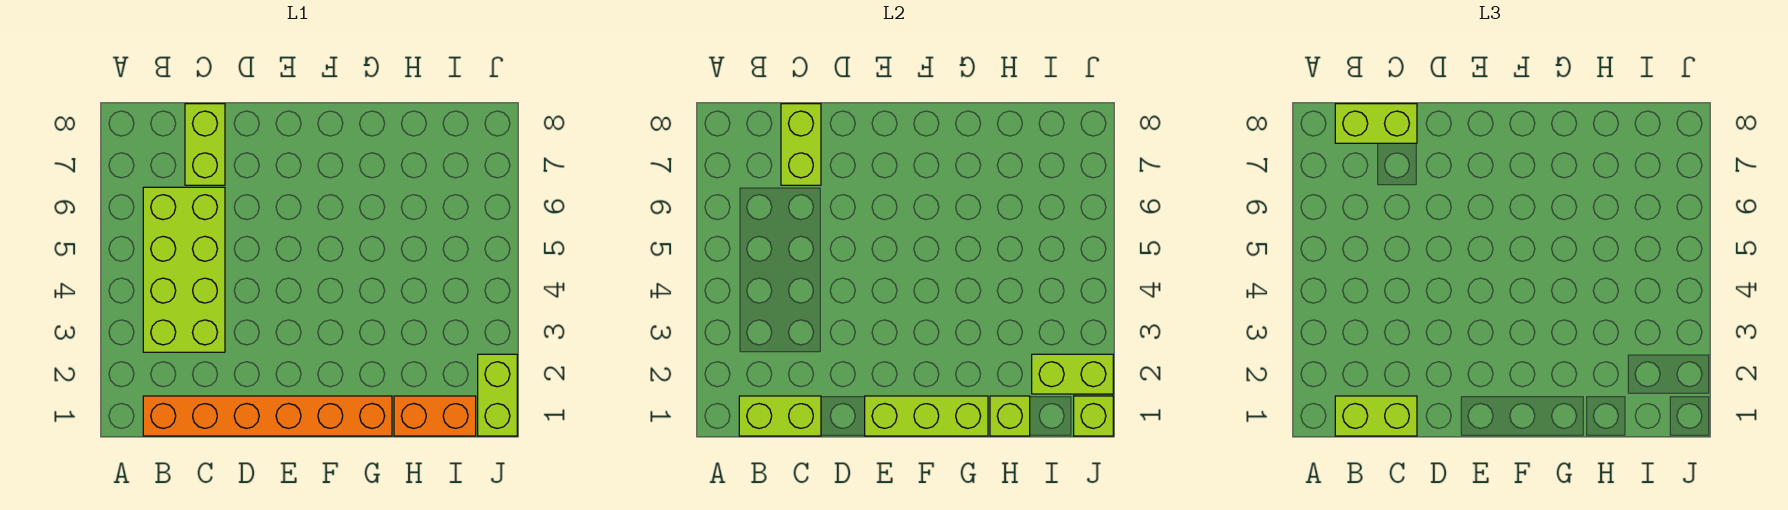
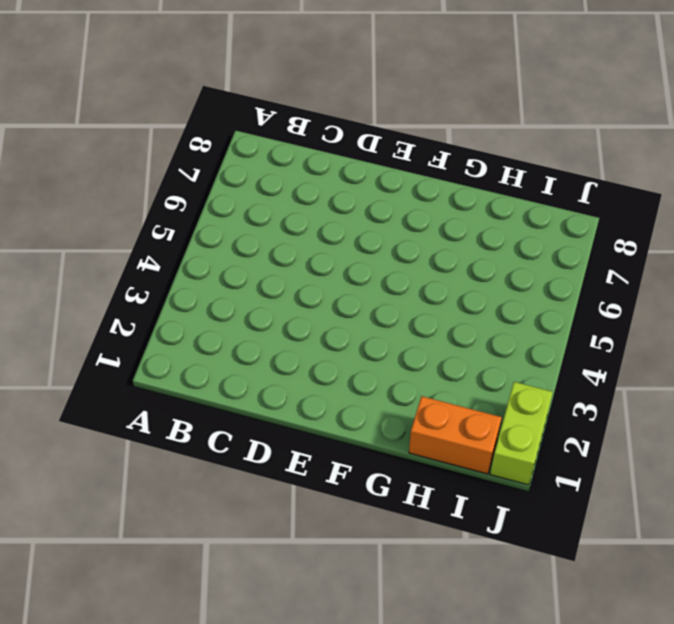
none -> orange brick B1:G1 level 1
none -> lime brick B3:C6 level 1
none -> lime brick C7:C8 level 1

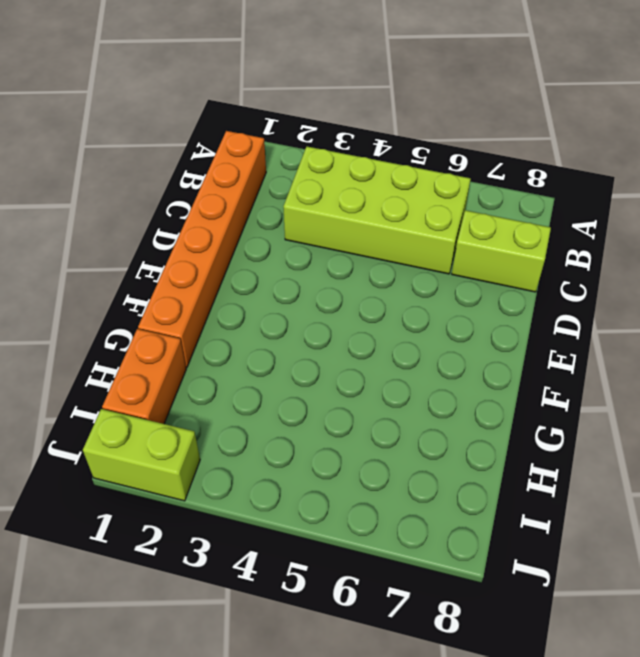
none -> lime brick B1:C1 level 2
none -> lime brick C7:C8 level 2
none -> lime brick E1:G1 level 2

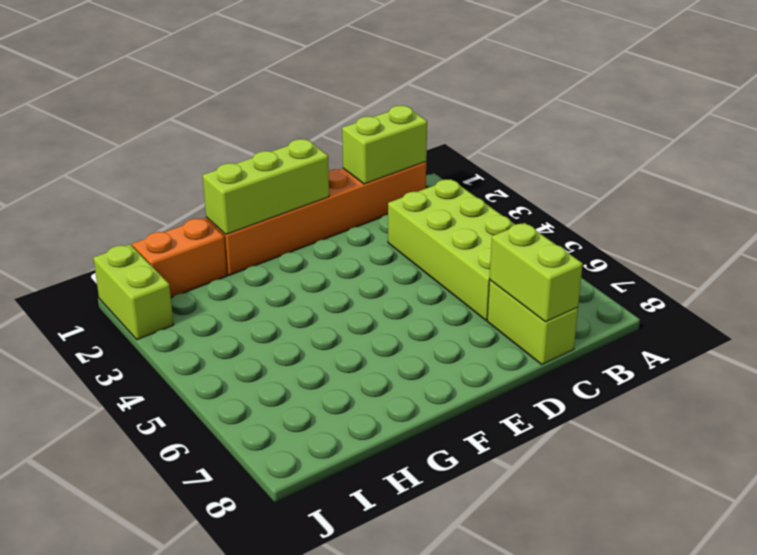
none -> lime brick H1 level 2
none -> lime brick I2:J2 level 2
none -> lime brick J1 level 2

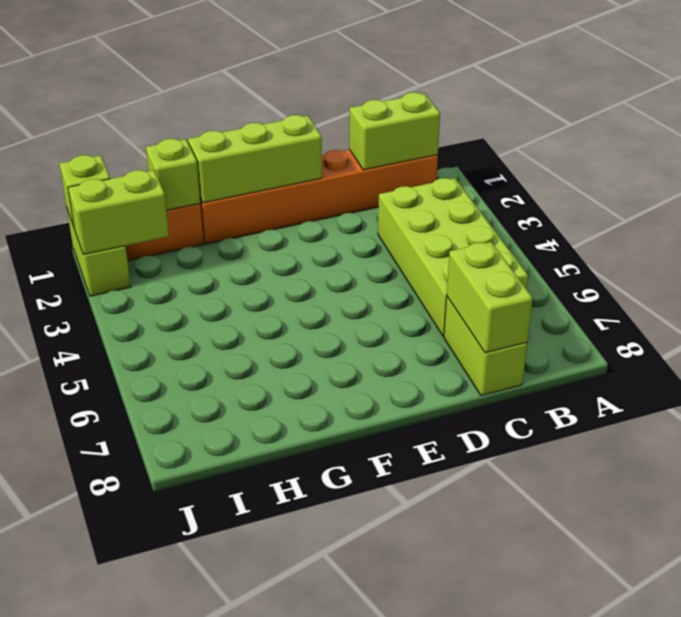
none -> lime brick B1:C1 level 3
none -> lime brick B8:C8 level 3

